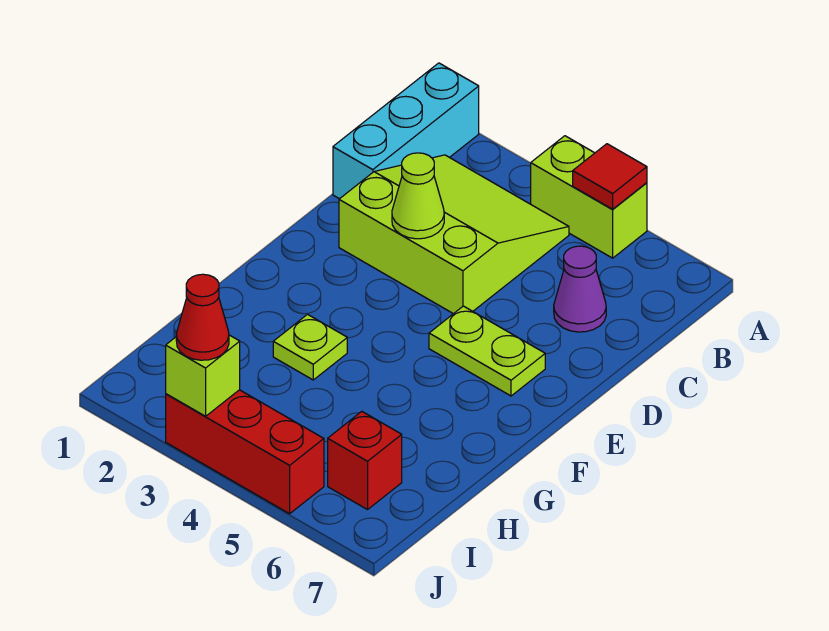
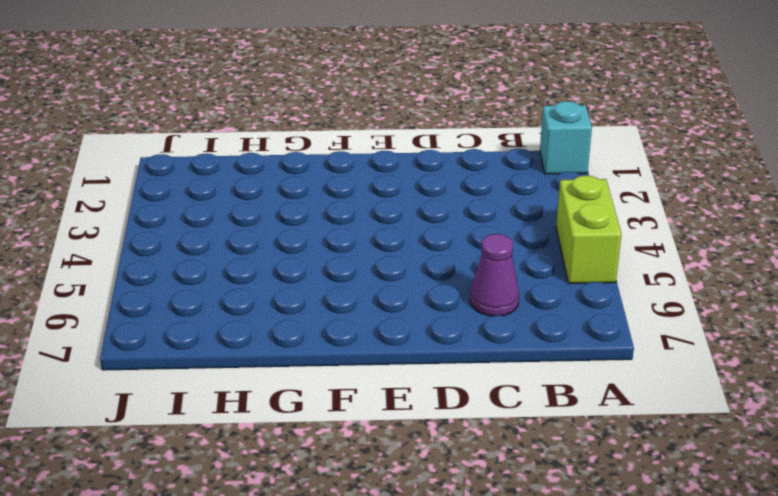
cyan brick A1 level 1 -> cyan brick A1:C1 level 1
none -> lime slope B2:D4 level 1 top D
none -> lime plate E5:E6 level 1
none -> lime plate G3 level 1

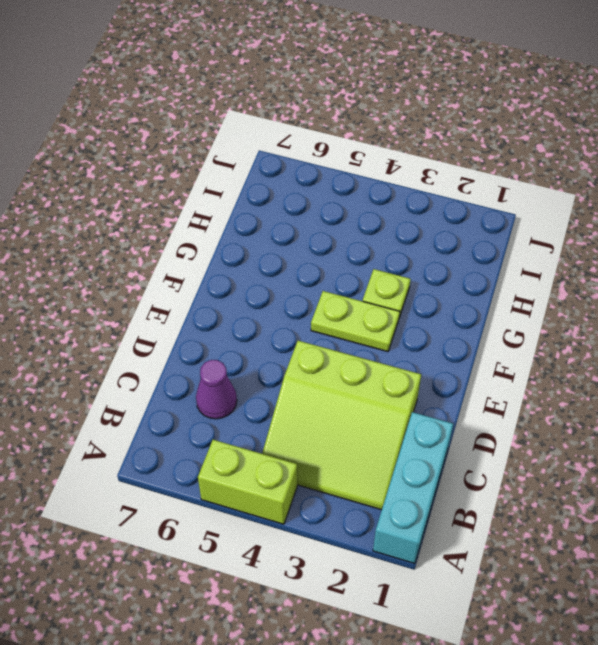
lime plate F3:F4 level 1 -> lime plate E5:E6 level 1
none -> red brick I6 level 1
none -> red brick J3:J5 level 1
none -> red tile A5 level 2

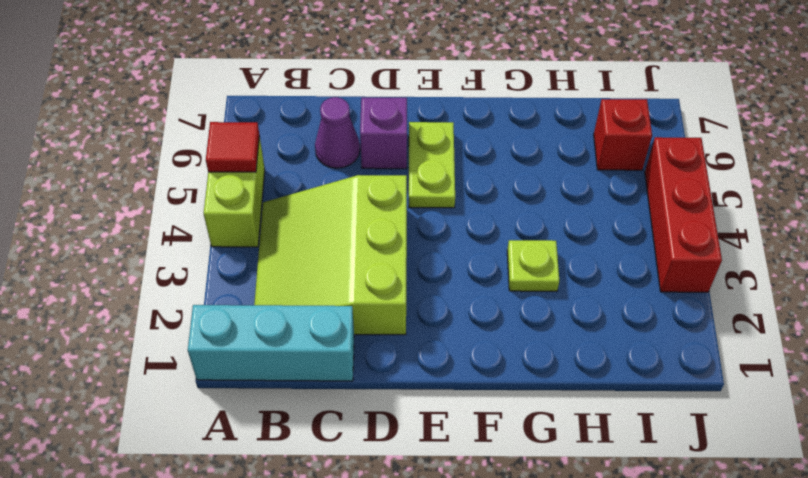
purple brick D6 level 1 -> none
none -> lime cone D3 level 2
none -> lime brick J3 level 2
none -> red cone J3 level 3

